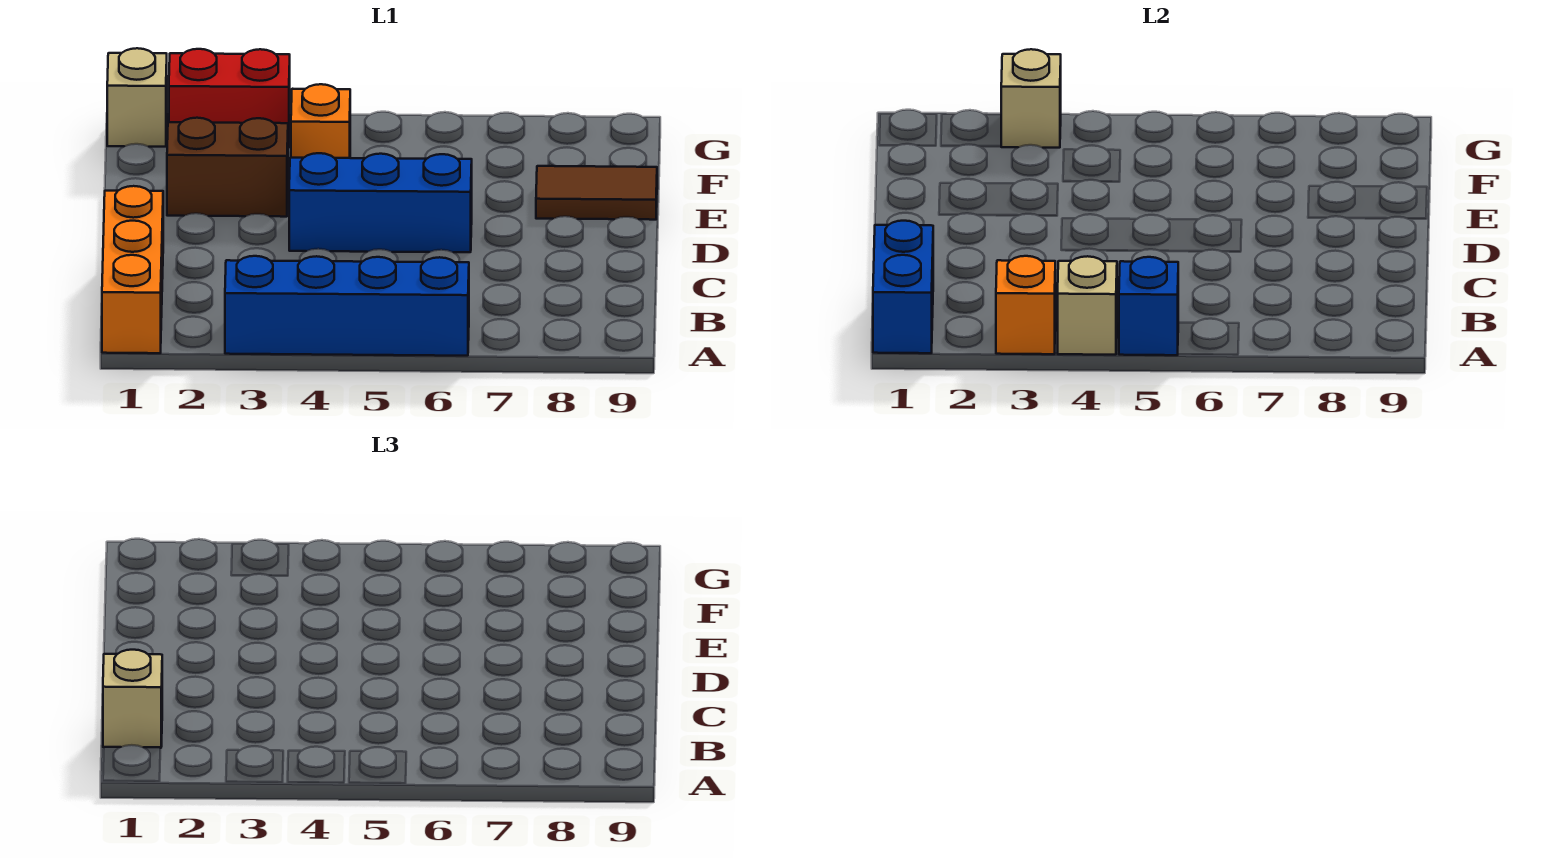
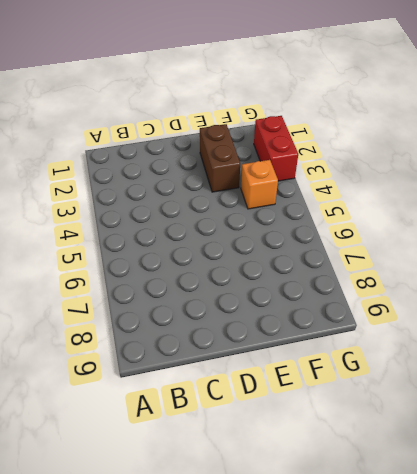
none -> orange brick A1:C1 level 1
none -> blue brick A3:A6 level 1
none -> blue brick D4:D6 level 1

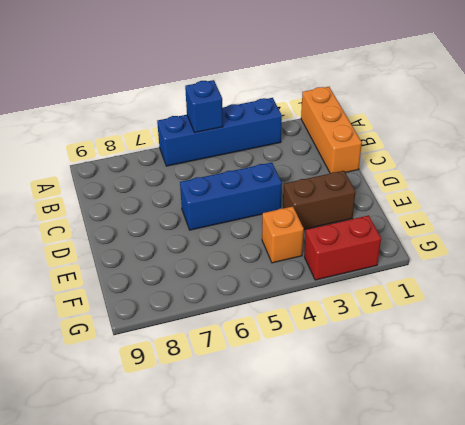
none -> brown tile E8:E9 level 1
none -> tan brick G1 level 1
none -> blue brick A1:B1 level 2

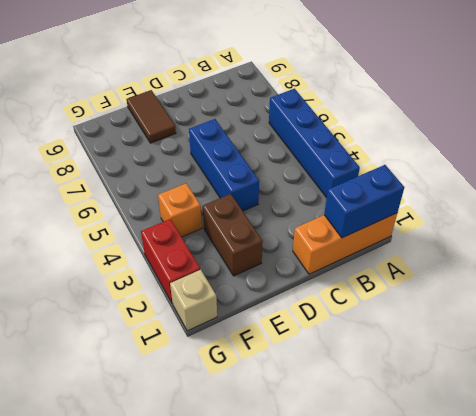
none -> orange brick A3 level 2
none -> tan brick A4 level 2
none -> blue brick A5 level 2

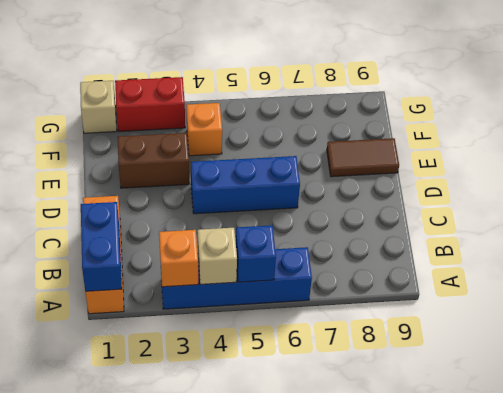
none -> tan brick G3 level 2
none -> tan brick B1 level 3

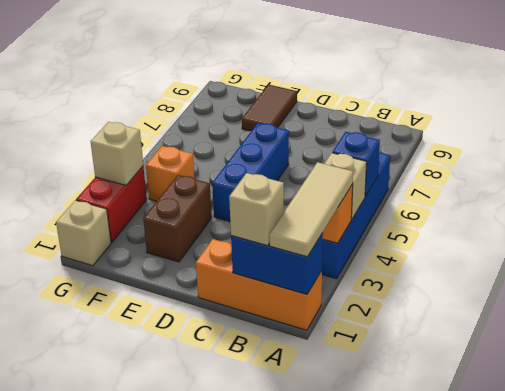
tan tile A1:A3 level 3 -> none

